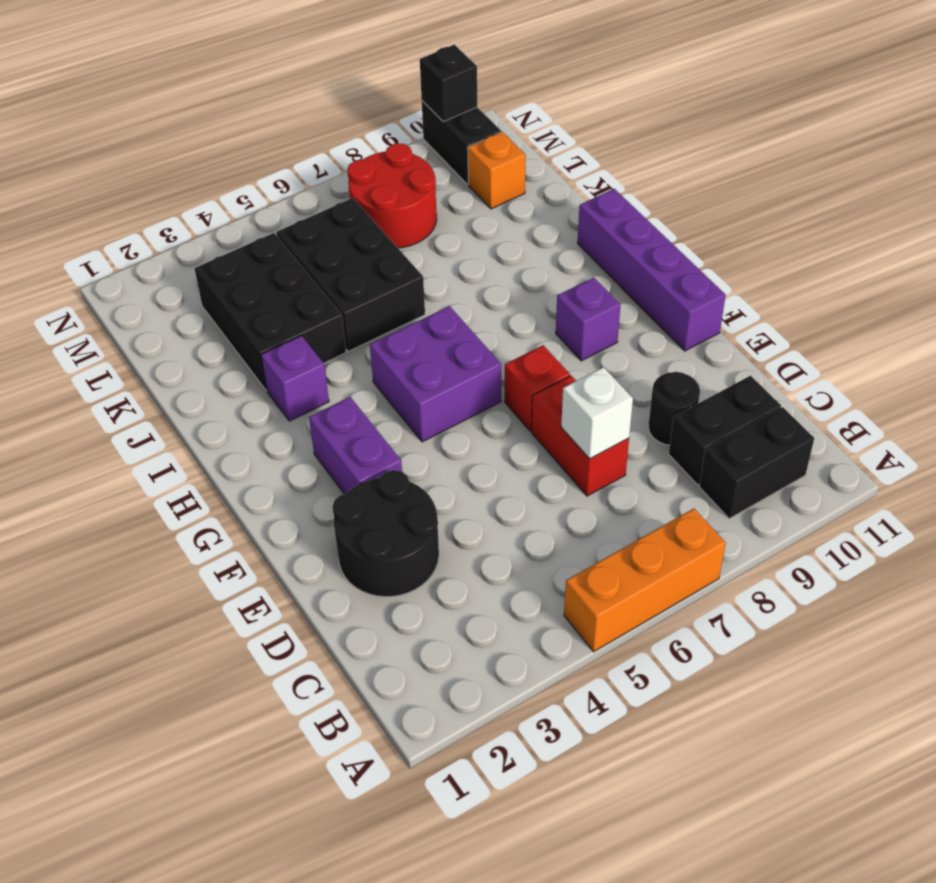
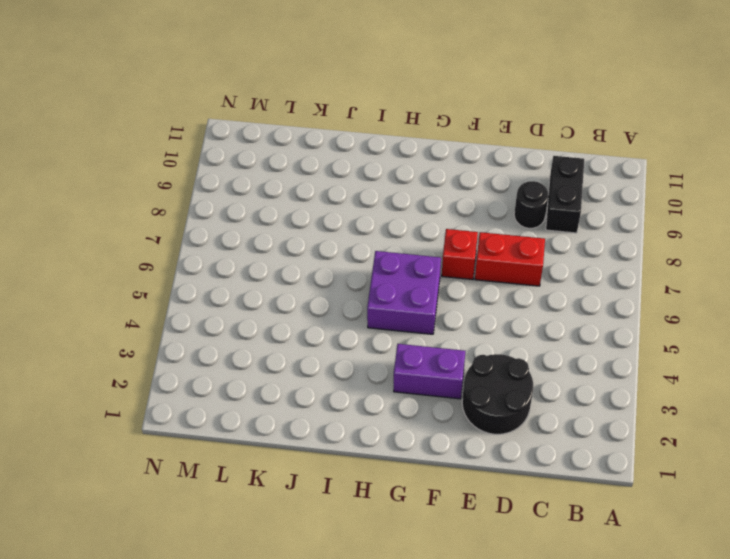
none -> orange brick A5:A7 level 1
none -> black brick B9:B10 level 1
none -> purple brick F11:I11 level 1

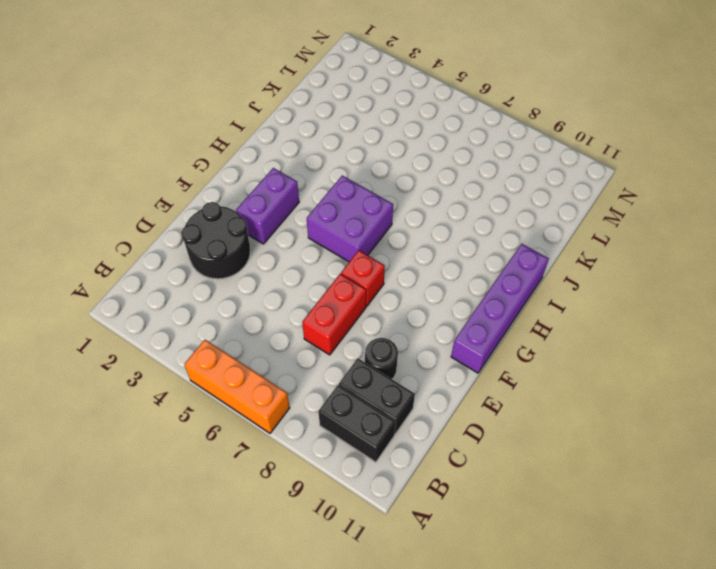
none -> purple brick G9 level 1
none -> purple brick I3 level 1
none -> black brick J3:L4 level 1

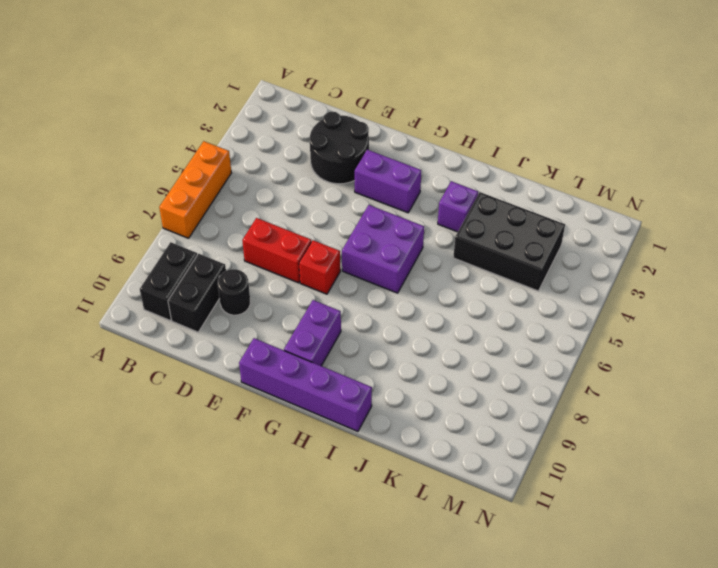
purple brick G9:G10 level 1 -> purple brick G9 level 1
none -> black brick J5:L6 level 1
none -> red round brick L7:M8 level 1
none -> orange brick L10 level 1

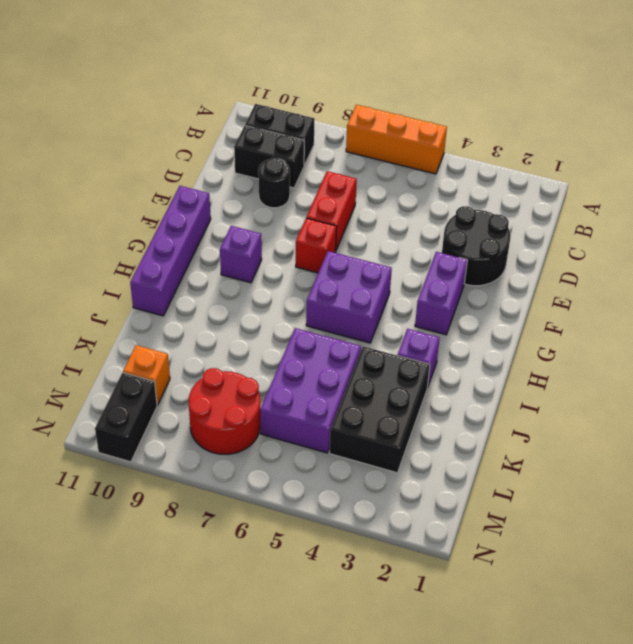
purple brick J5:L6 level 1 -> black brick J5:L6 level 1
none -> white brick D7 level 2
none -> black brick N10 level 2

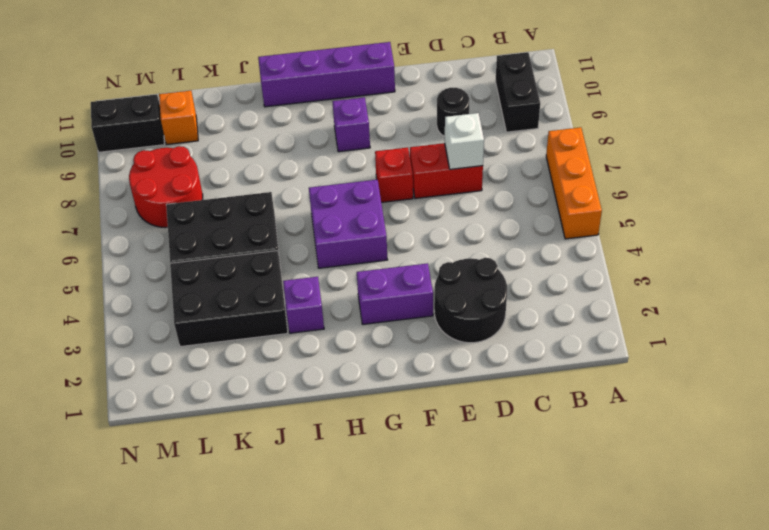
none -> black brick C9:C10 level 1
none -> black brick N10 level 2

